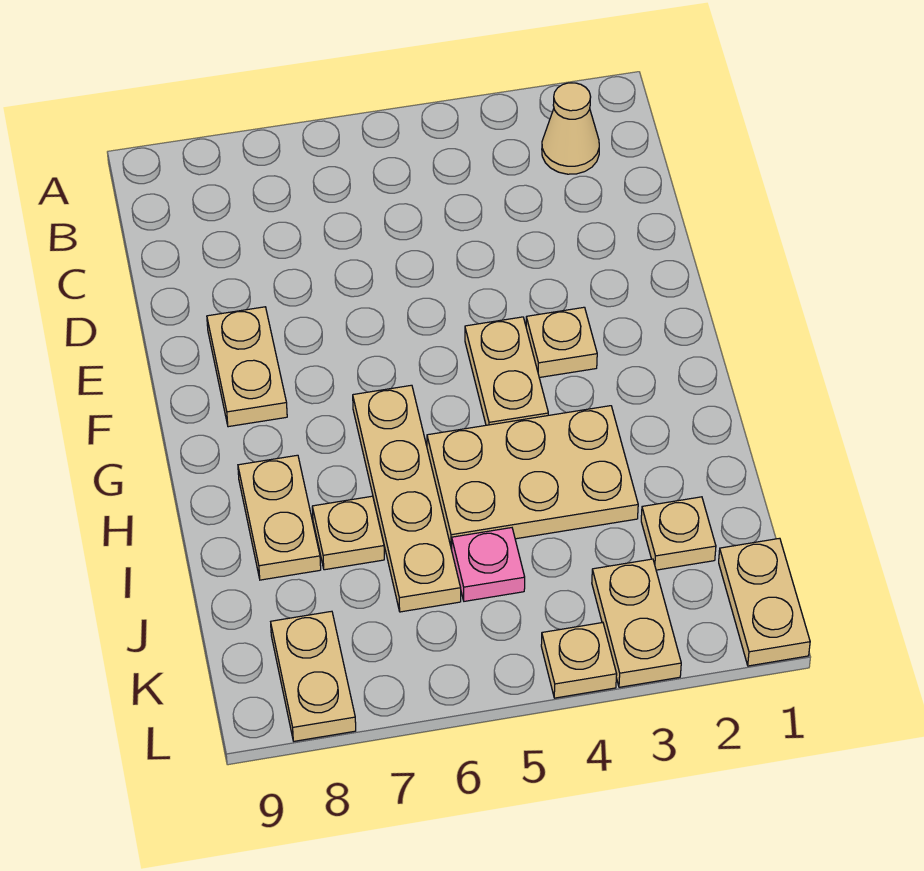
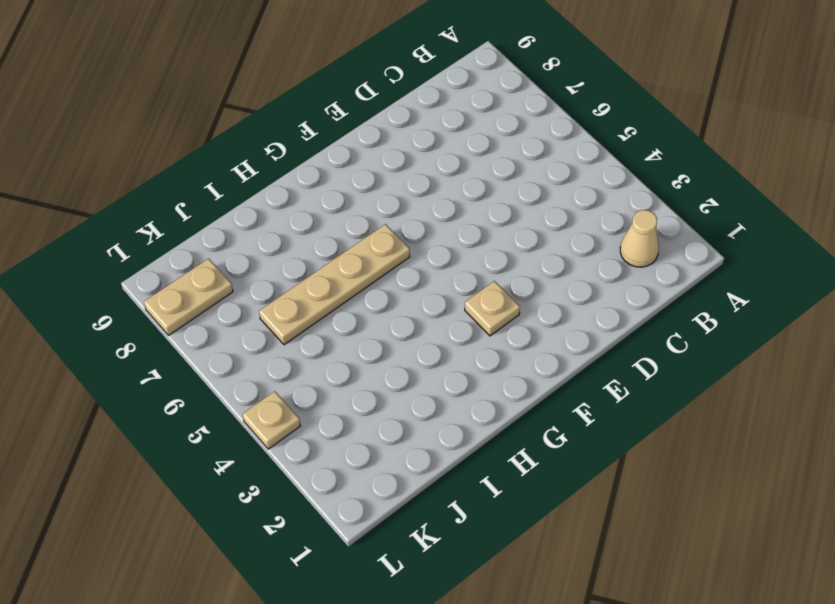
none -> tan plate E8:F8 level 1
none -> tan plate F4:G4 level 1
none -> tan plate H3:I5 level 1

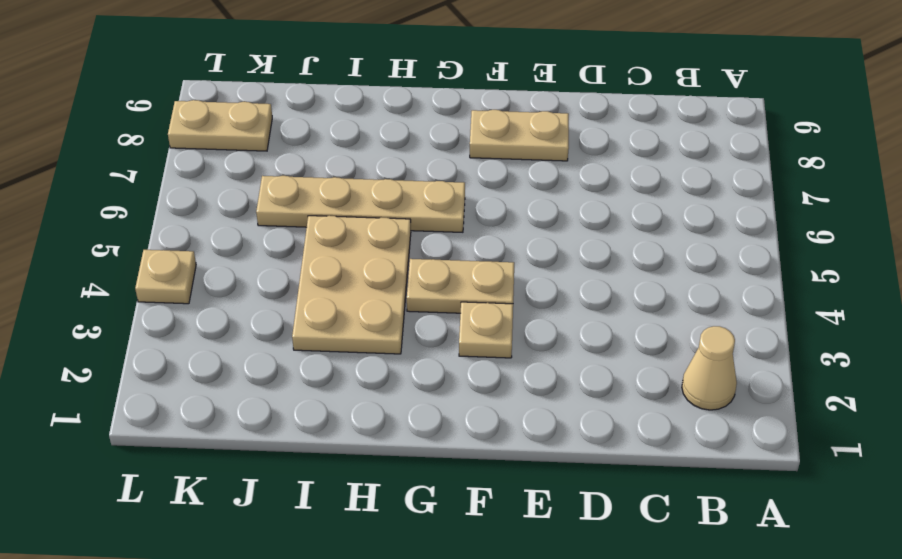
none -> tan plate H8:I8 level 1
none -> tan plate I7 level 1
none -> tan plate J2 level 1

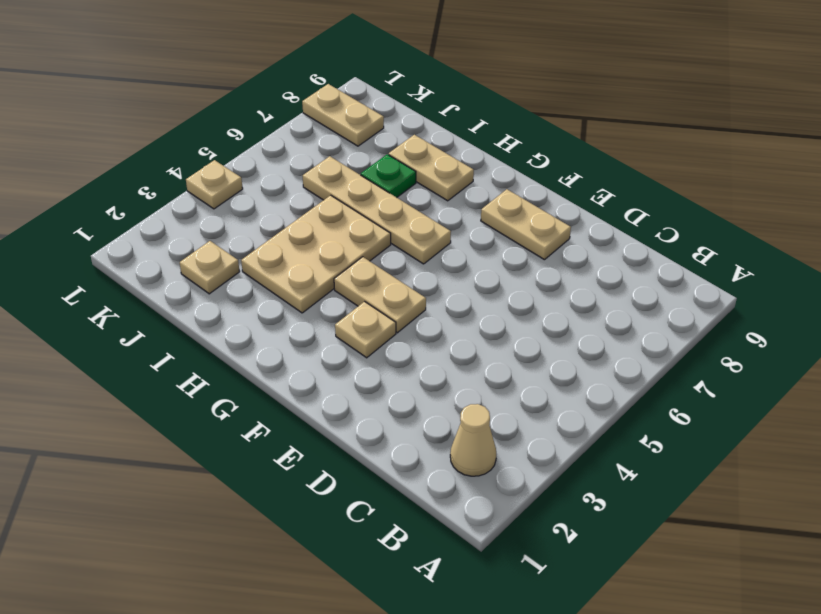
green plate I7 level 1 -> tan plate I7 level 1
none -> pink plate J5 level 1
none -> tan plate K1:L1 level 1
none -> tan plate K3:L3 level 1

